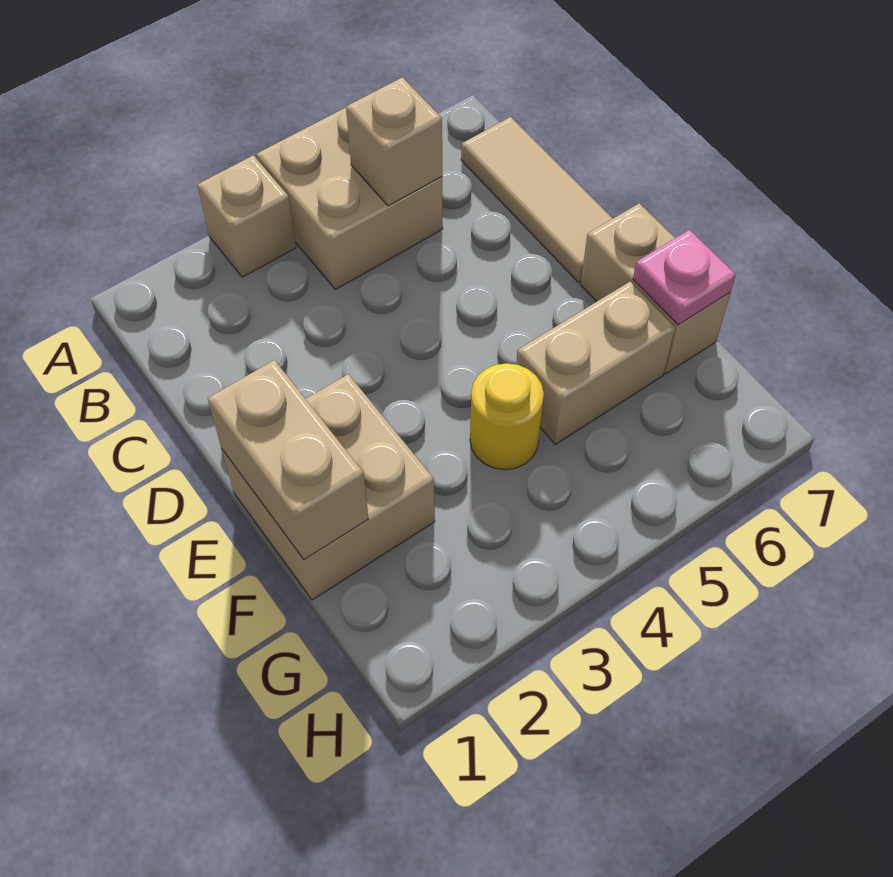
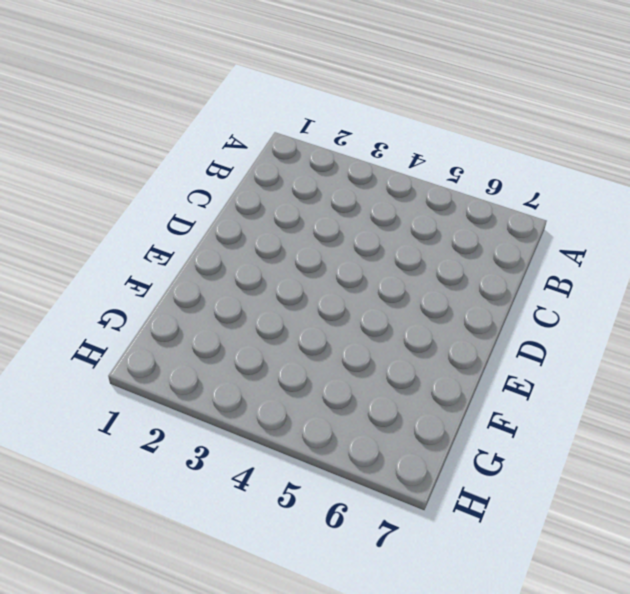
none -> tan brick A3 level 1
none -> tan brick A4:B5 level 1

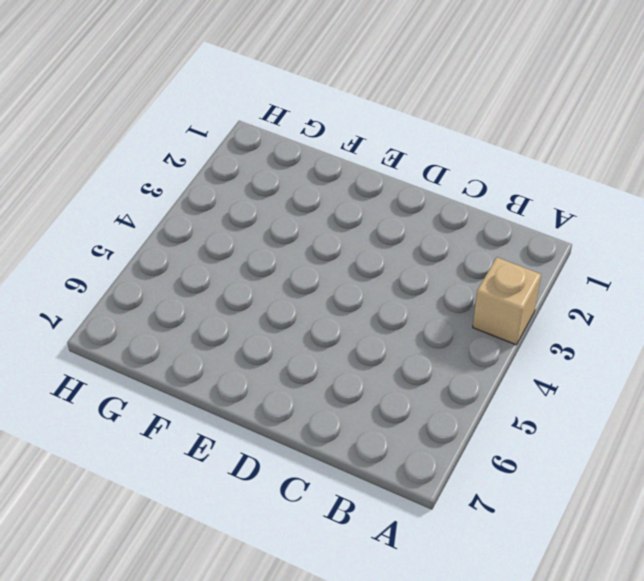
none -> tan brick A4:B5 level 1
none -> tan tile B7:D7 level 1

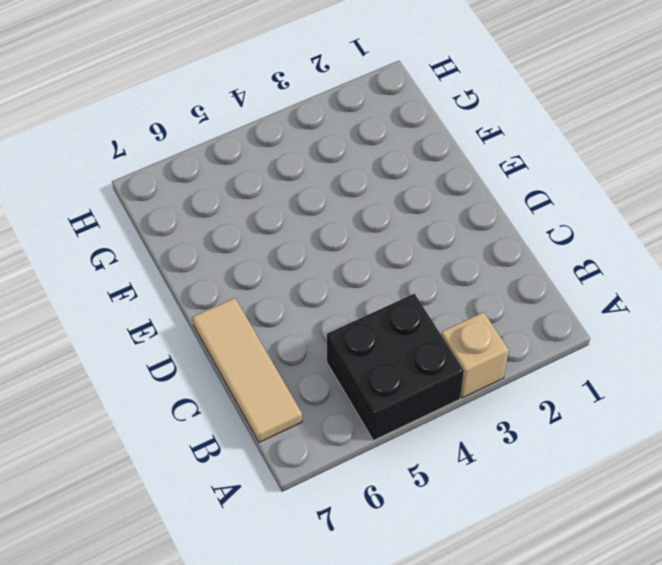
black brick A4:B5 level 1 -> tan brick A4:B5 level 1
none -> tan brick E1:F2 level 1
none -> tan brick E7:F7 level 1

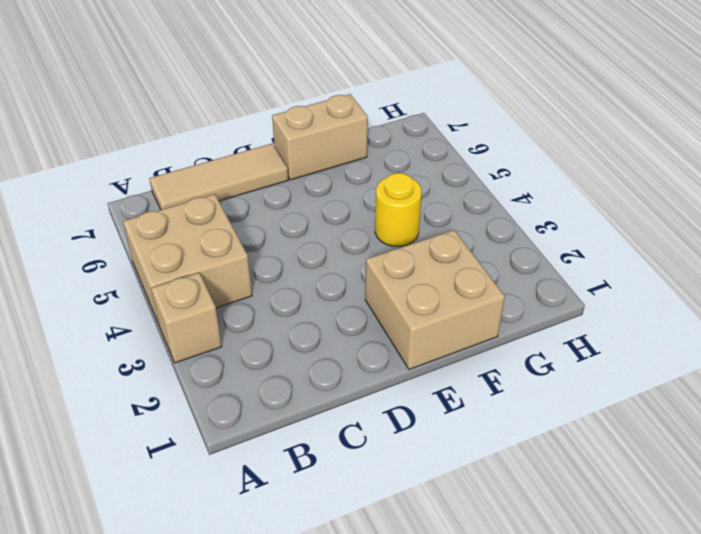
none -> tan brick F5:F6 level 1
none -> tan brick B5 level 2

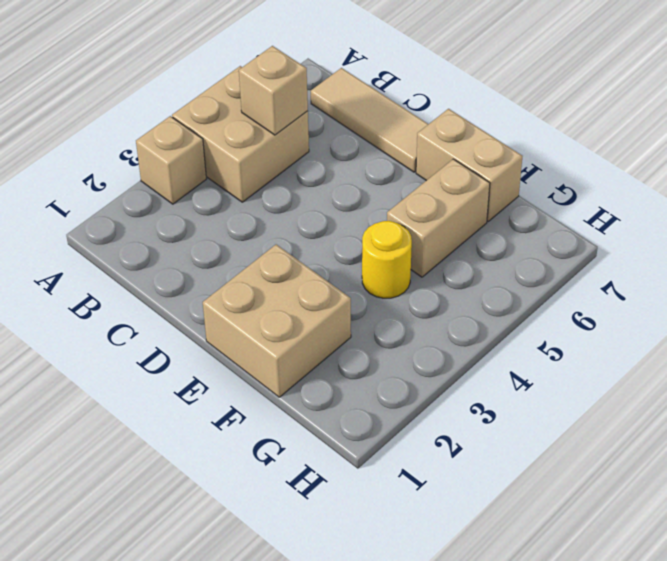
none -> tan brick E1:F1 level 2
none -> pink plate F7 level 2

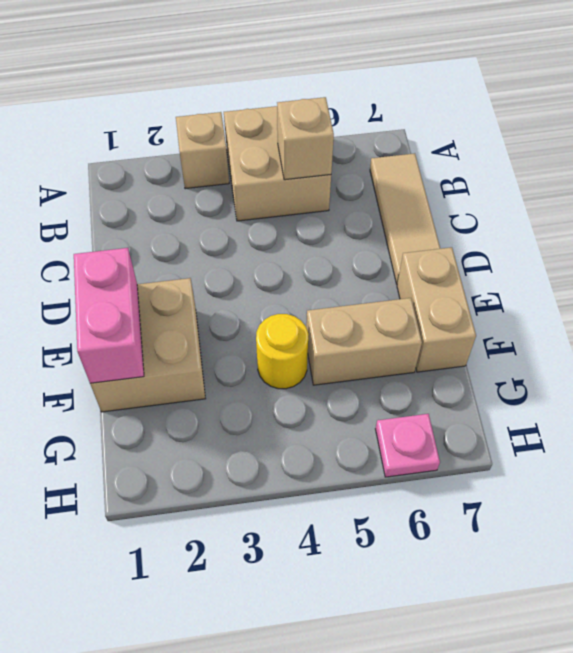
pink brick E1:F1 level 2 -> tan brick E1:F1 level 2
pink plate H6 level 1 -> pink plate F7 level 2

